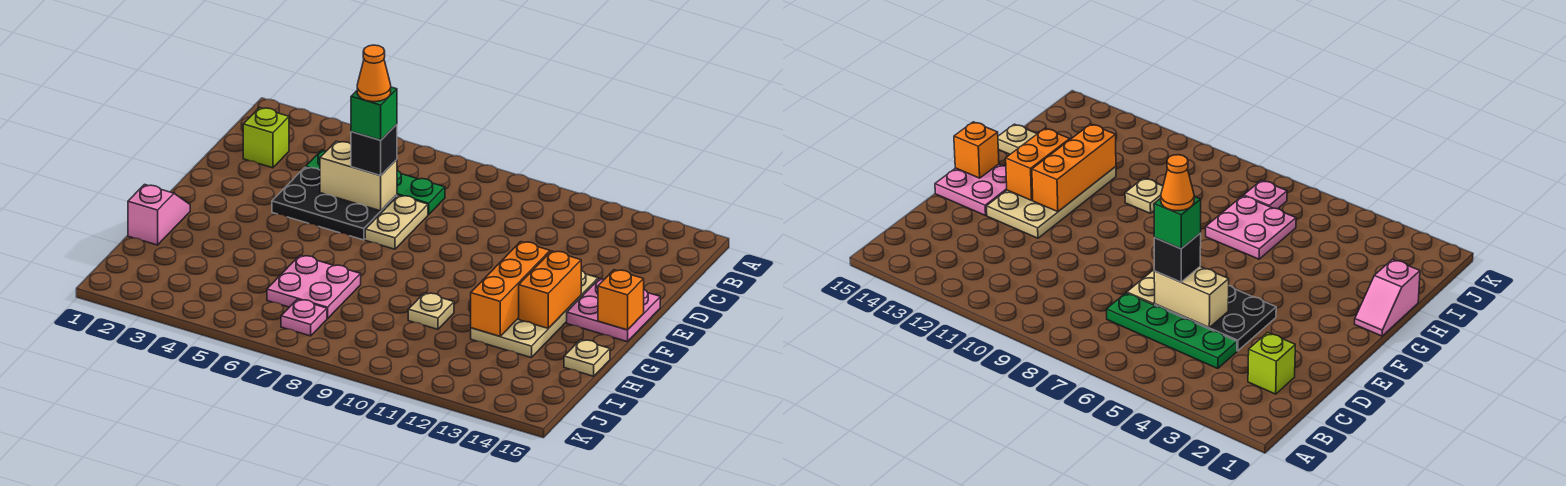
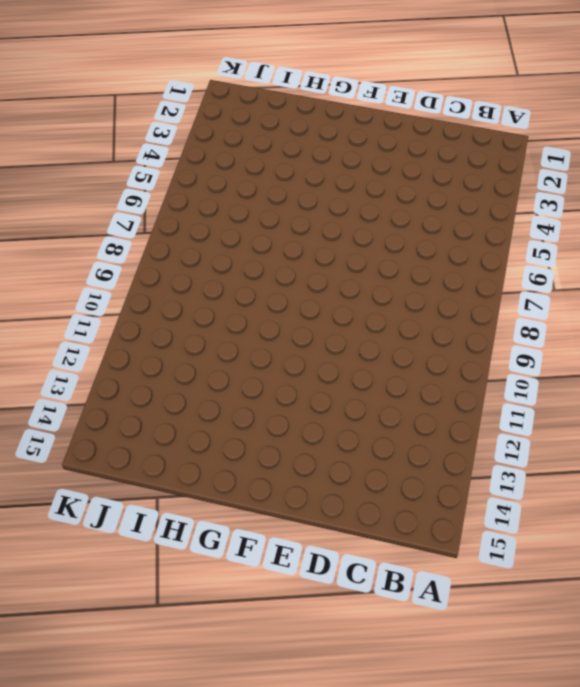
none -> lime brick C2 level 1
none -> green plate C4:C7 level 1
none -> black plate D4:E6 level 1

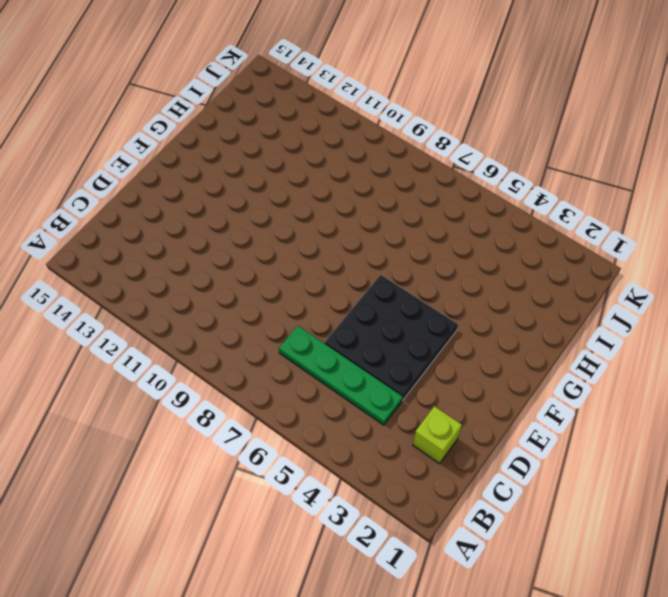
black plate D4:F6 level 1 -> black plate D4:E6 level 1
none -> tan plate D7:E7 level 1
none -> tan plate E12:H13 level 1
none -> pink plate E14:F15 level 1

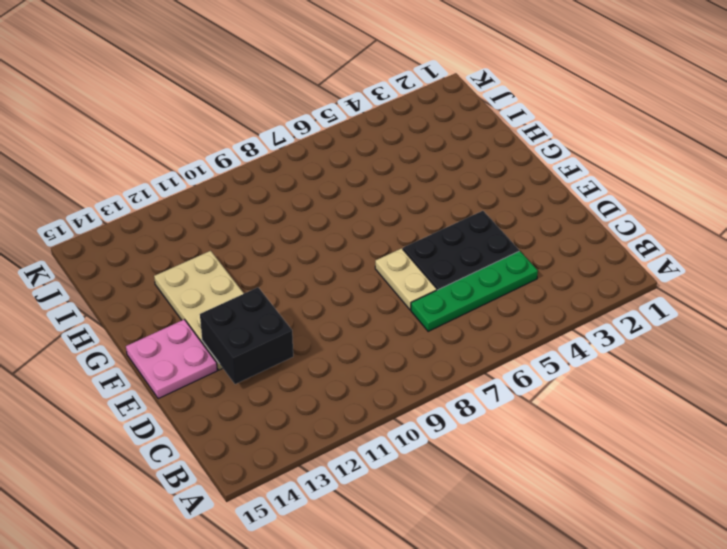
black brick D12:E13 level 2 -> none
none -> lime brick C2 level 1
none -> pink slope G1:H1 level 1 top H
none -> pink plate H6:I7 level 1

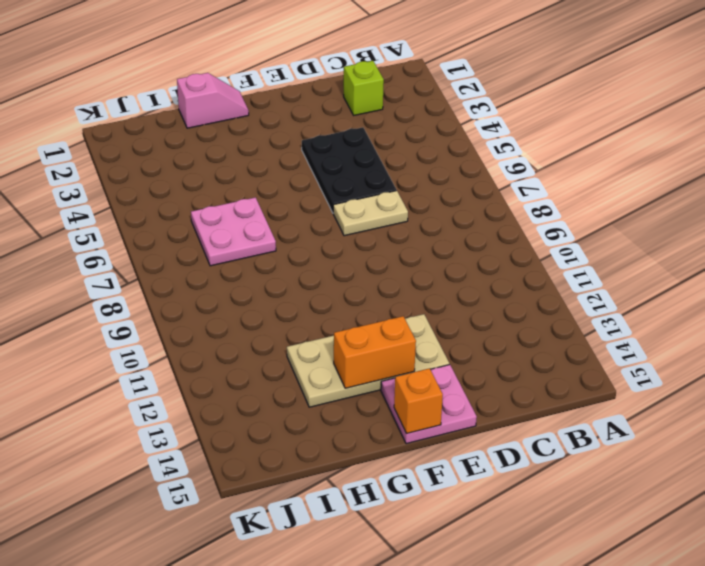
none -> green plate C4:C7 level 1
none -> tan plate H10 level 1
none -> tan plate H15 level 1

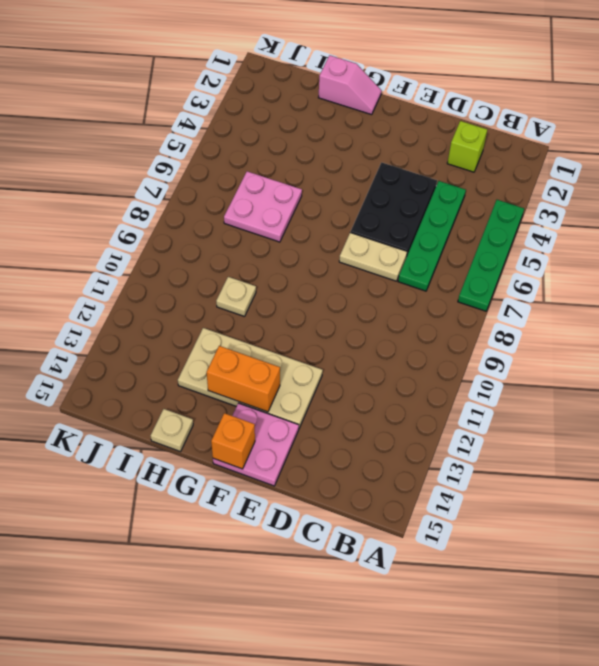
green plate A4:A7 level 1 -> none
none -> pink plate J7 level 1
none -> tan brick D5:D6 level 2
none -> orange brick F12:H12 level 2

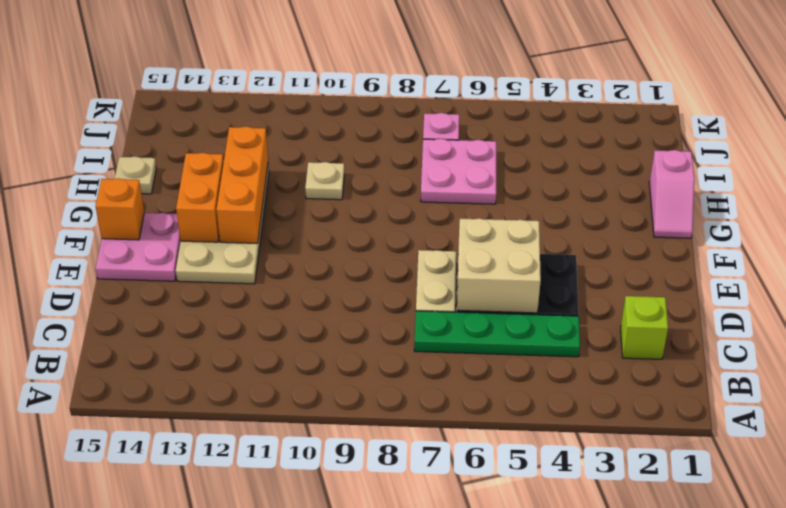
tan brick D5:E6 level 2 -> tan brick D5:D6 level 2
none -> black brick D6 level 3
none -> green brick D6 level 4
none -> orange cone D6 level 5

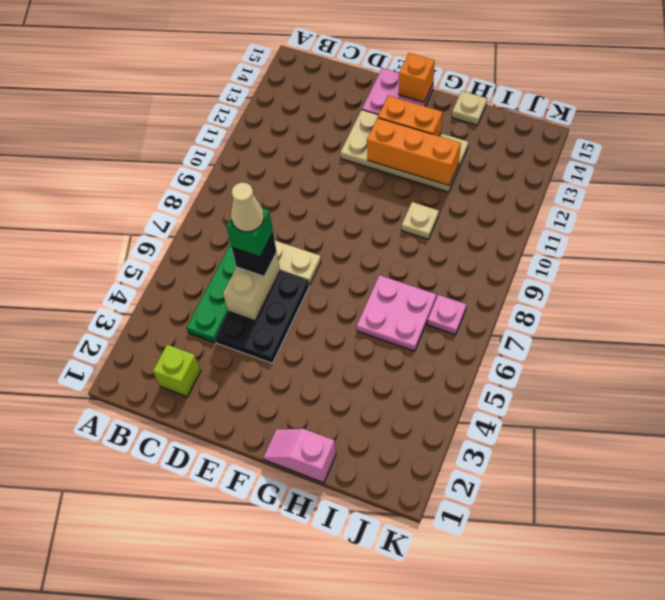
tan cone D6 level 5 -> orange cone D6 level 5

